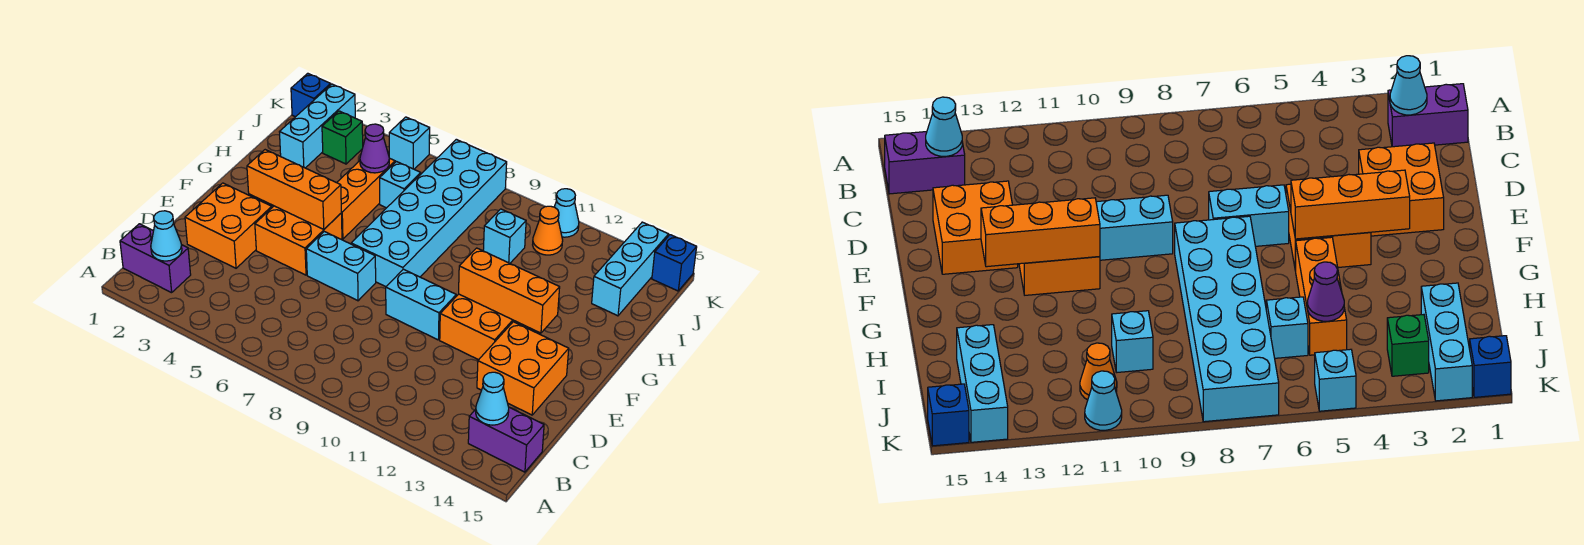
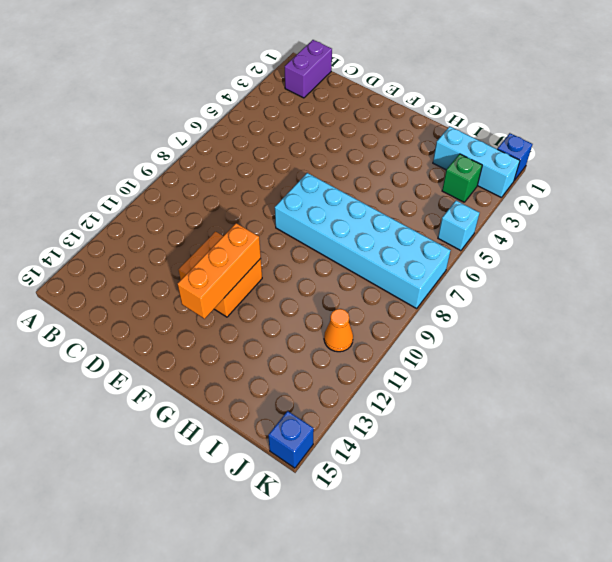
none -> purple brick B14:B15 level 1
none -> orange brick D2:E3 level 1
none -> orange brick D13:E14 level 1

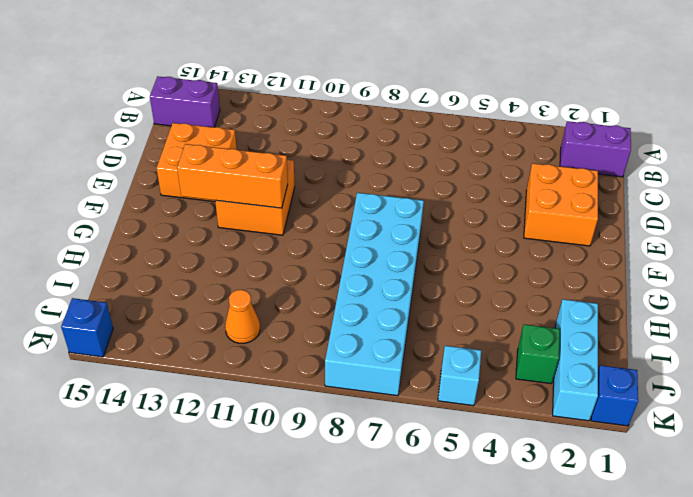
none -> orange brick E4:F5 level 1
none -> cyan brick E6:E7 level 1
none -> cyan brick E9:E10 level 1

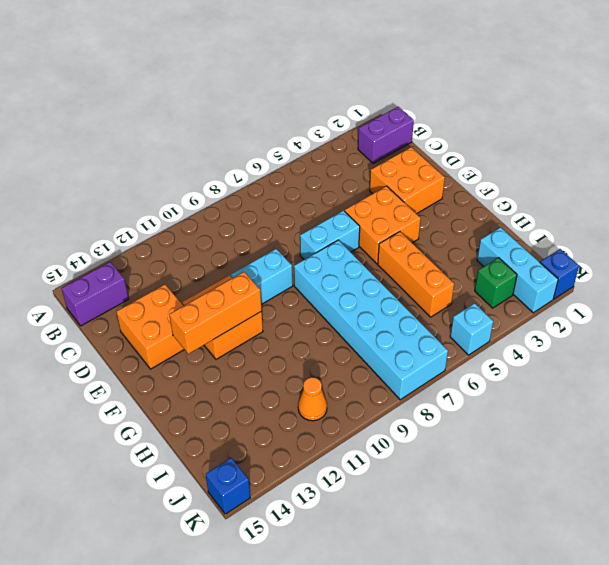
none -> cyan brick I6 level 1
none -> cyan brick I10 level 1
none -> cyan brick I14:K14 level 1

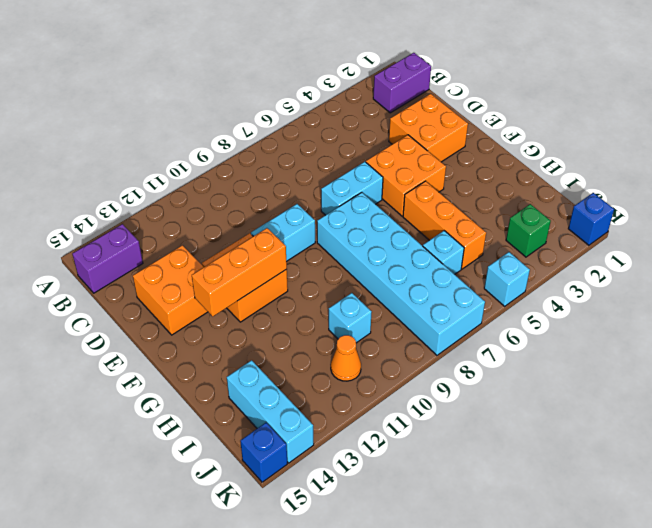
none -> cyan brick I2:K2 level 1
none -> cyan cone K11 level 1
none -> cyan cone B2 level 2

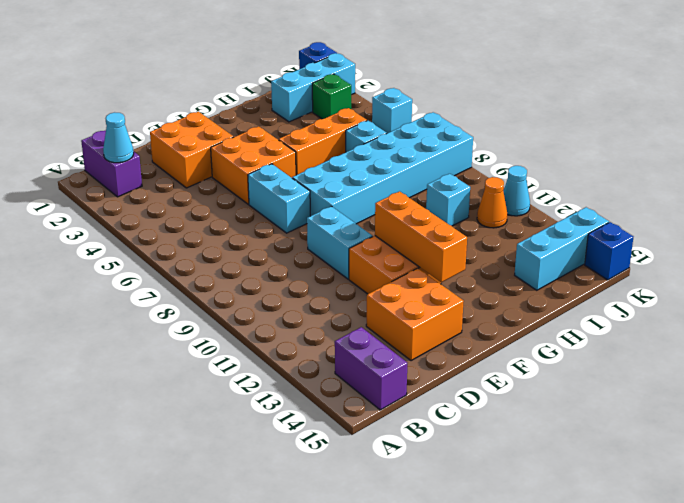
none -> cyan cone B14 level 2
none -> orange brick F3:F5 level 2
none -> purple cone I5 level 2

